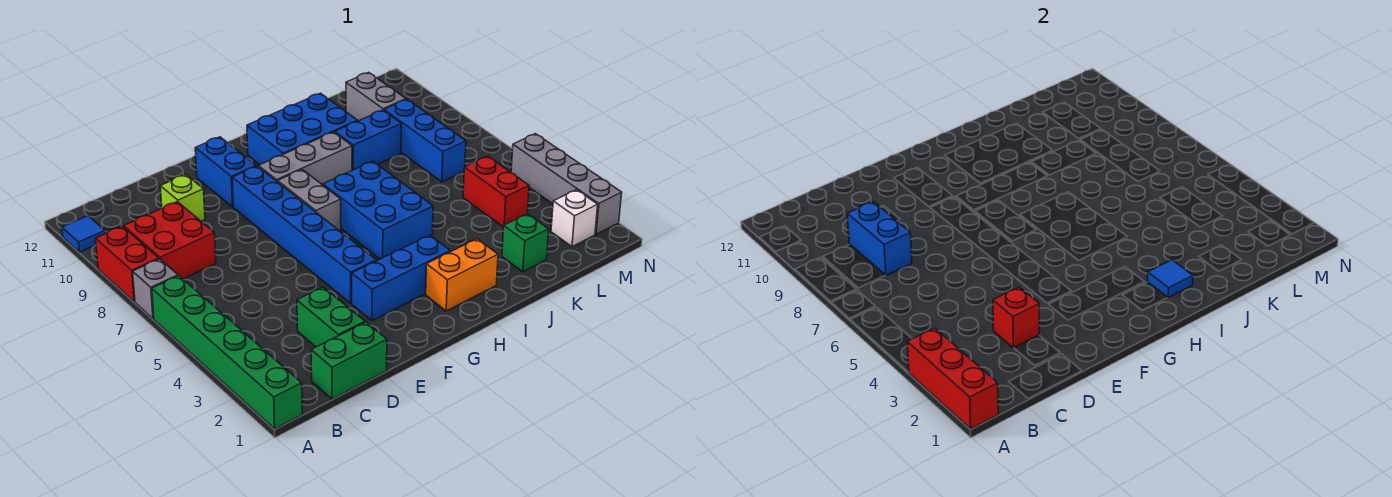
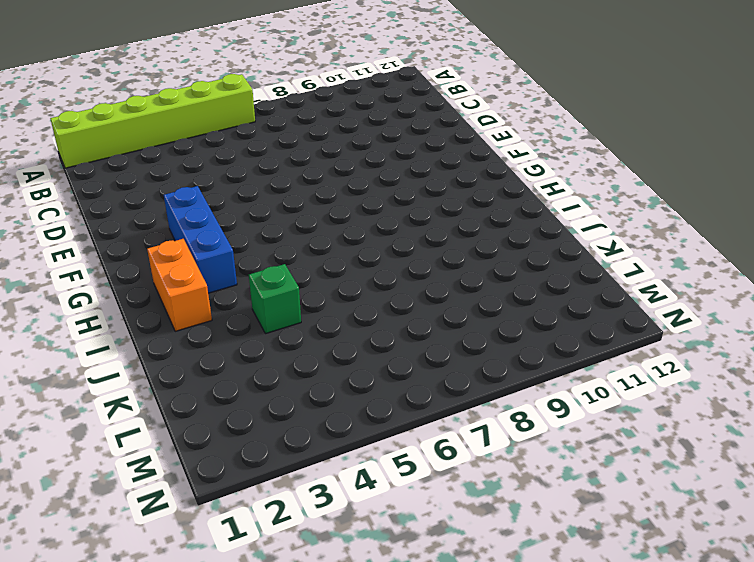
lime brick A1:A6 level 1 -> green brick A1:A6 level 1
green brick J4 level 1 -> green brick K2 level 1
none -> grey brick A7 level 1
none -> red brick A8:A9 level 1
none -> blue tile A11 level 1

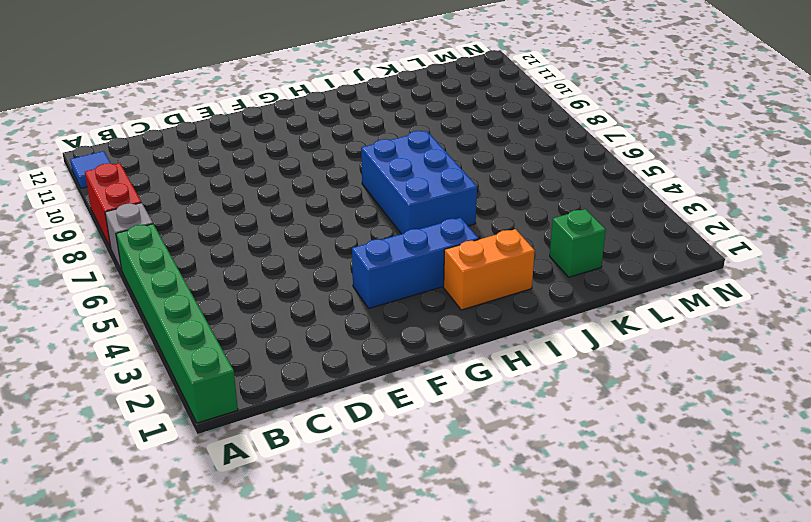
none -> red brick B8:C9 level 1
none -> green brick C1:D1 level 1
none -> green brick D2:D3 level 1

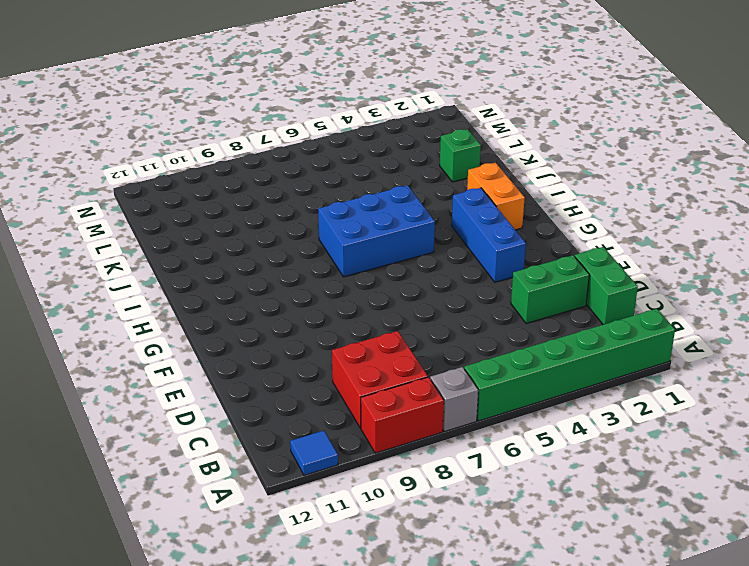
none -> lime brick D10 level 1
none -> blue brick F4:F9 level 1
none -> blue brick F10:F11 level 1

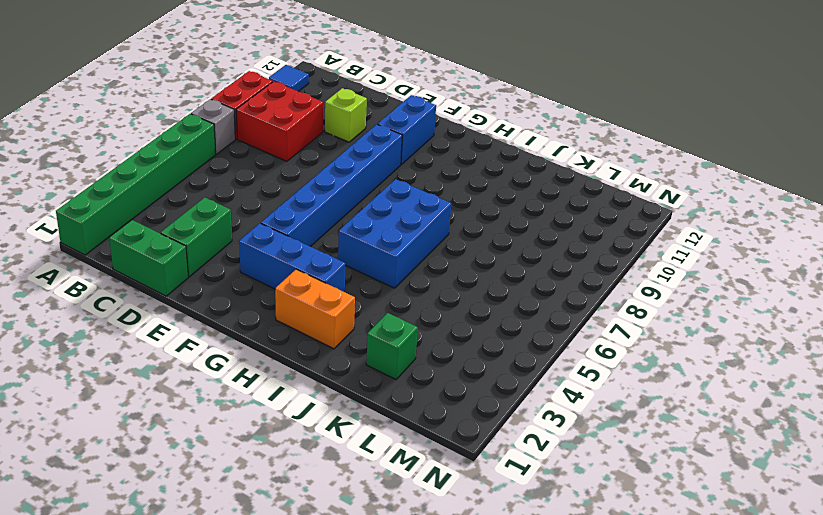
none -> grey brick G7:G8 level 1
none -> grey brick G9:I9 level 1
none -> blue brick H10:J11 level 1

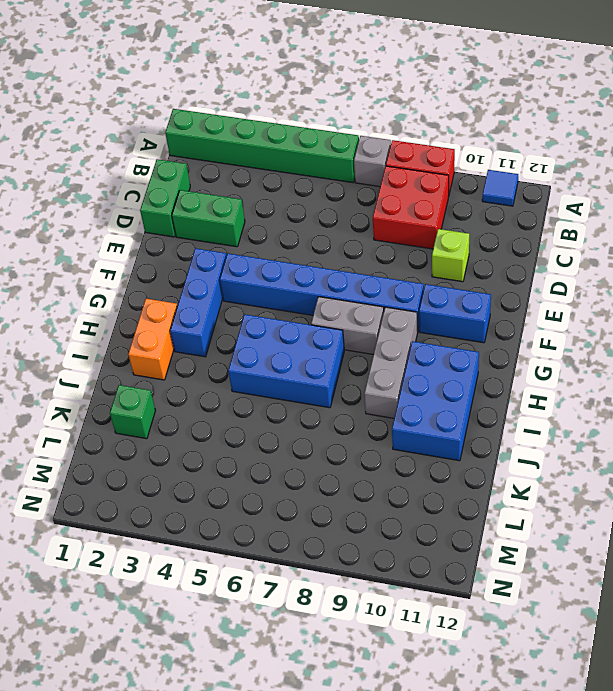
none -> blue brick J9:K9 level 1
none -> red brick L4:L5 level 1
none -> blue brick L7:L9 level 1

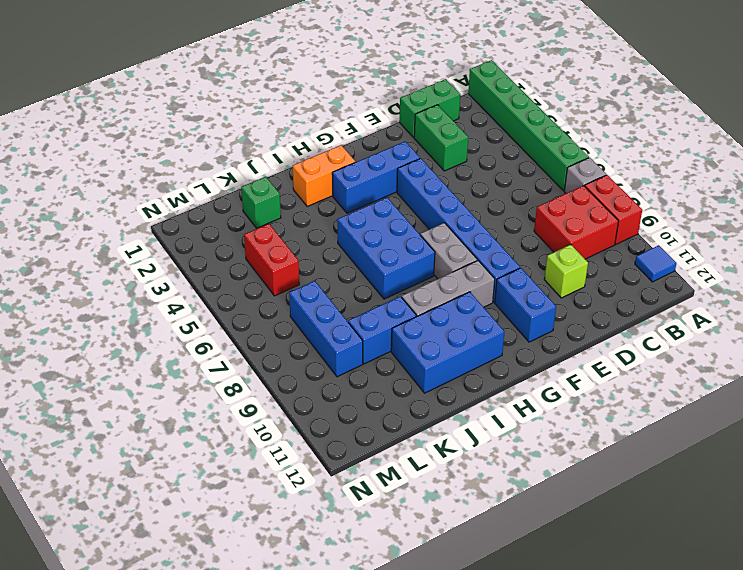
none -> grey brick L10:L11 level 1
none -> white brick M2 level 1
none -> grey brick N2:N5 level 1

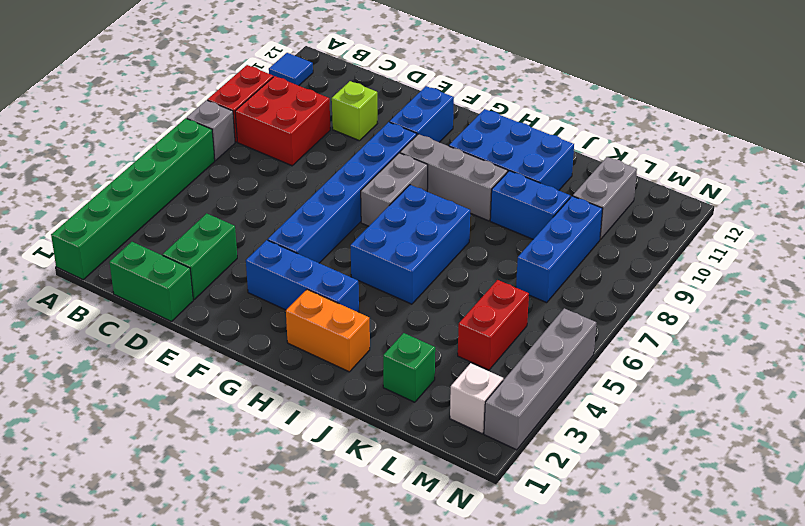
none -> red brick A1:A3 level 2
none -> blue brick C8:C9 level 2
none -> red brick D3 level 2

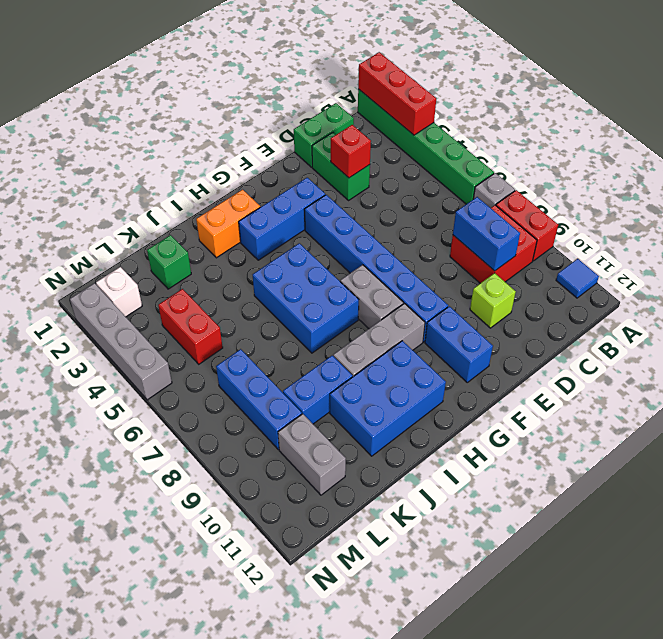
none -> blue tile I2 level 2

